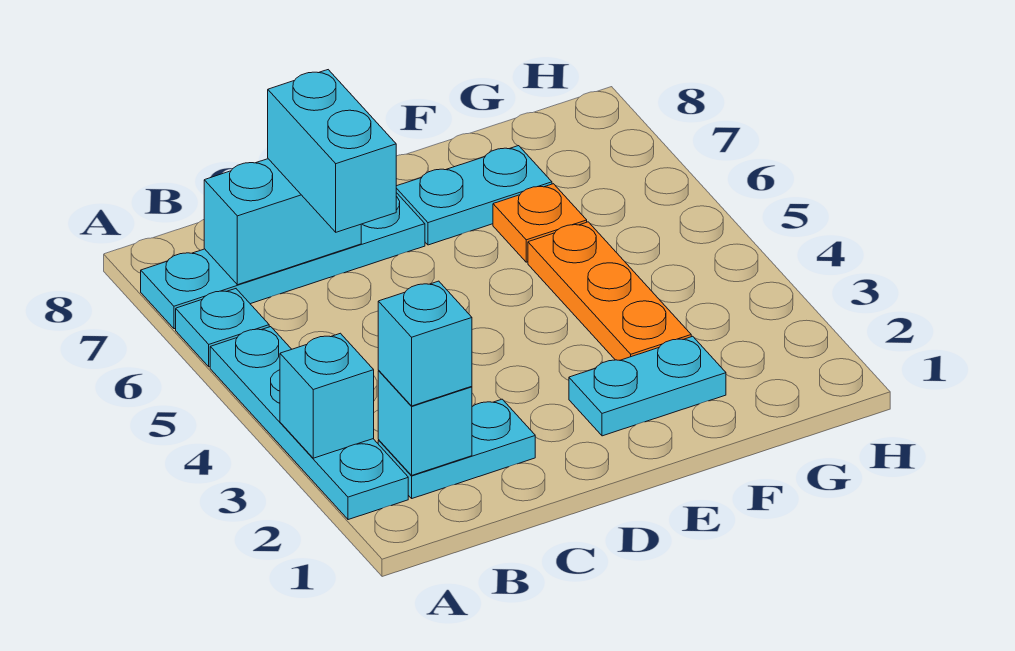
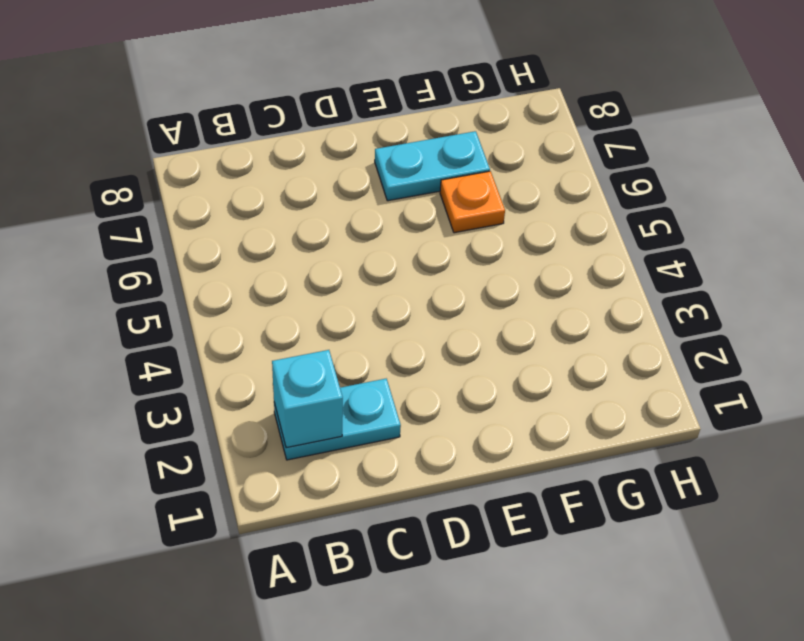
none -> cyan plate A2:A5 level 1
none -> cyan plate A6 level 1
none -> cyan plate A7:D7 level 1

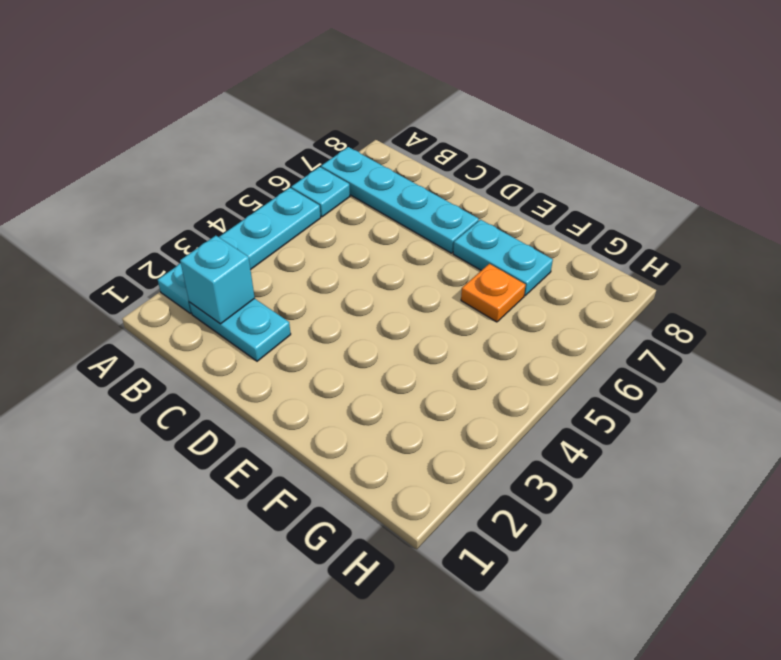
none -> cyan plate E2:F2 level 1
none -> orange plate F3:F5 level 1
none -> cyan brick A3 level 2

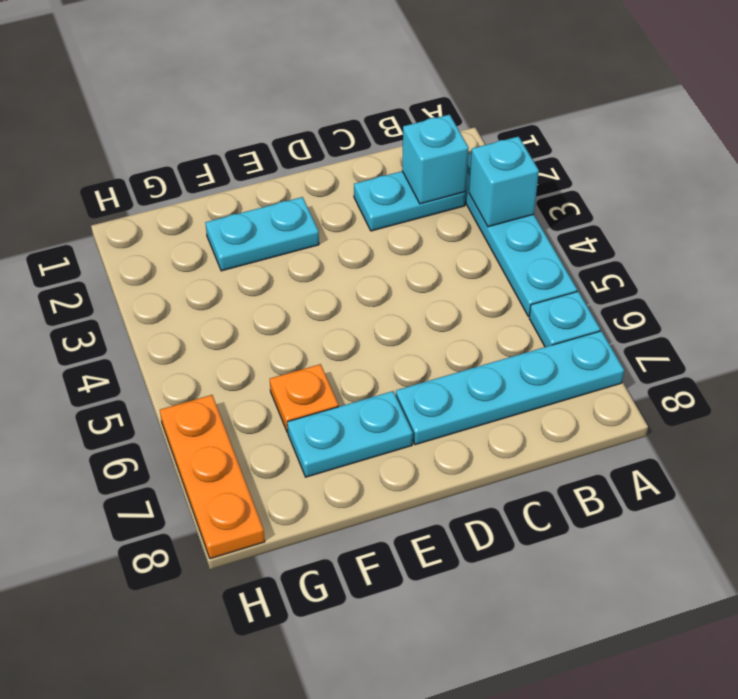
orange plate H6:H8 level 1 -> orange plate F3:F5 level 1
none -> cyan brick B7:C7 level 2
none -> cyan brick B2 level 3
none -> cyan brick C6:C7 level 3

